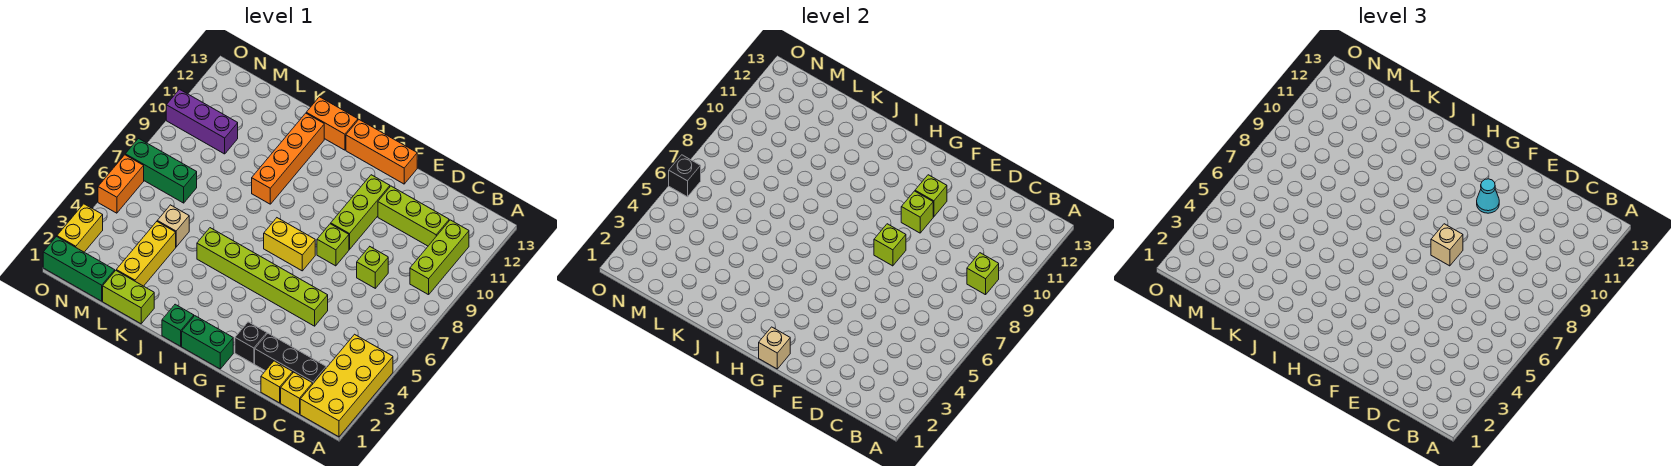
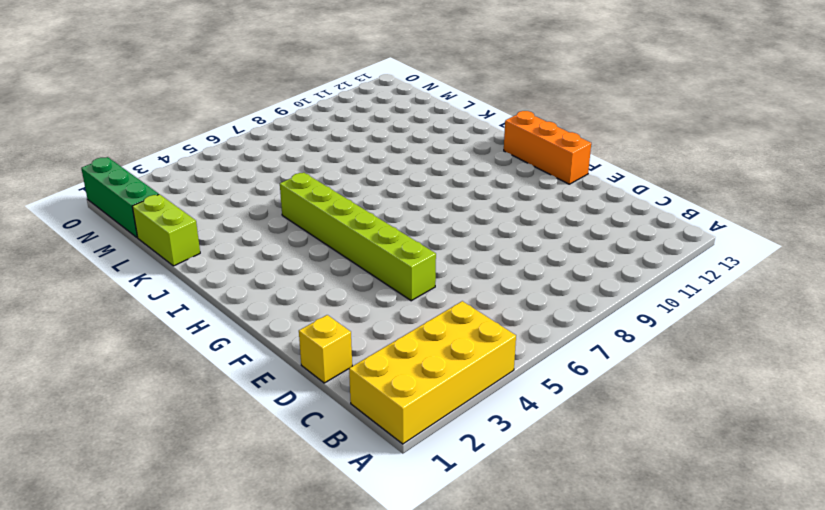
none -> lime brick B9:B11 level 1
none -> yellow brick C1 level 1
none -> black brick C2:E2 level 1
none -> lime brick C11:E11 level 1

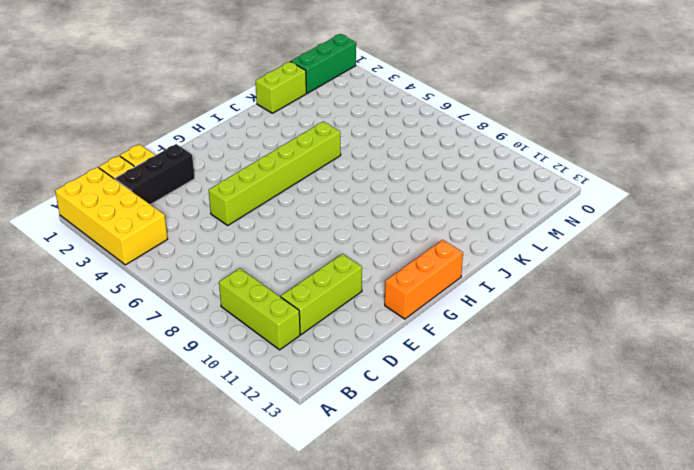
none -> lime brick D8 level 1
none -> black brick F2 level 1
none -> lime brick F8 level 1
none -> lime brick F9:F11 level 1

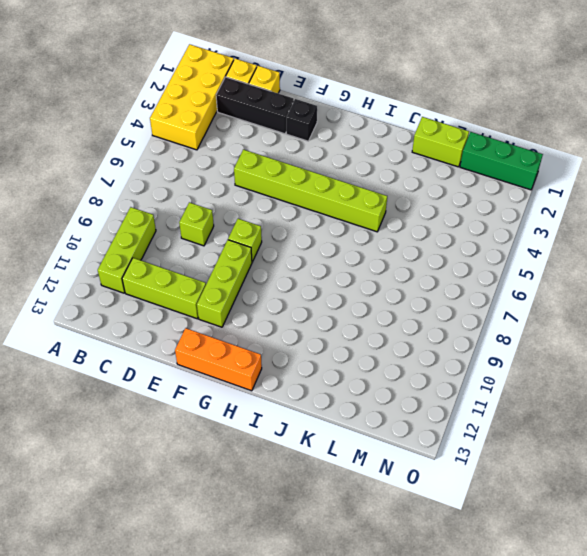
none -> green brick G1:H1 level 1
none -> yellow brick G7:H7 level 1
none -> green brick I1 level 1
none -> orange brick I13:J13 level 1

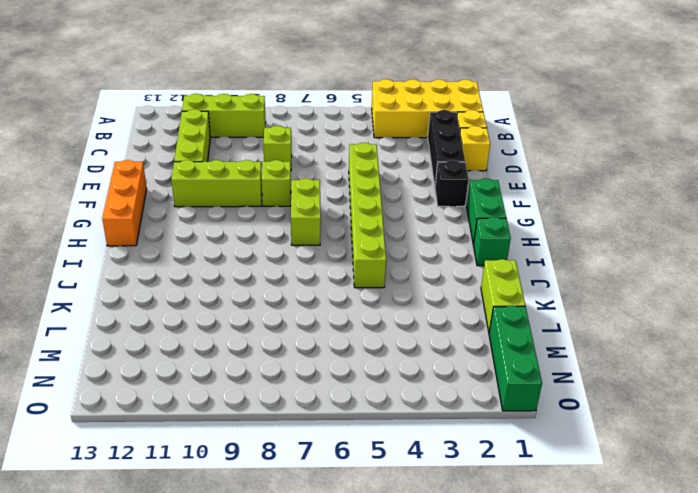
lime brick G7:H7 level 1 -> yellow brick G7:H7 level 1
none -> orange brick I13:J13 level 1
none -> orange brick J9:J12 level 1
none -> yellow brick L2:L4 level 1
none -> tan brick L5 level 1

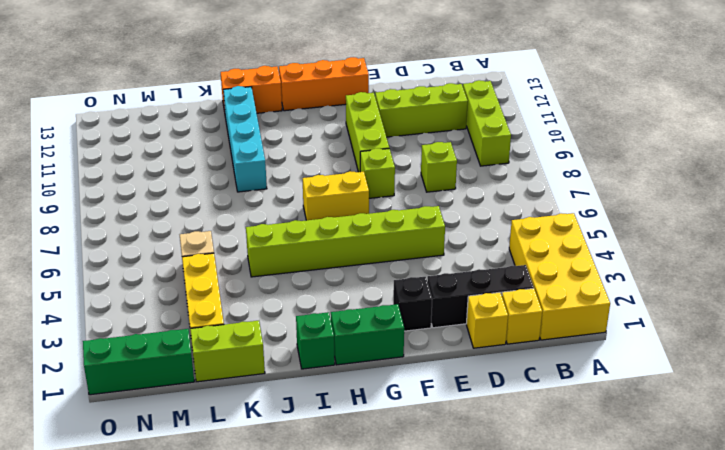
cyan brick J9:J12 level 1 -> orange brick J9:J12 level 1
none -> green brick M7:O7 level 1
none -> purple brick M10:O10 level 1
none -> yellow brick O2:O3 level 1
none -> orange brick O5:O6 level 1

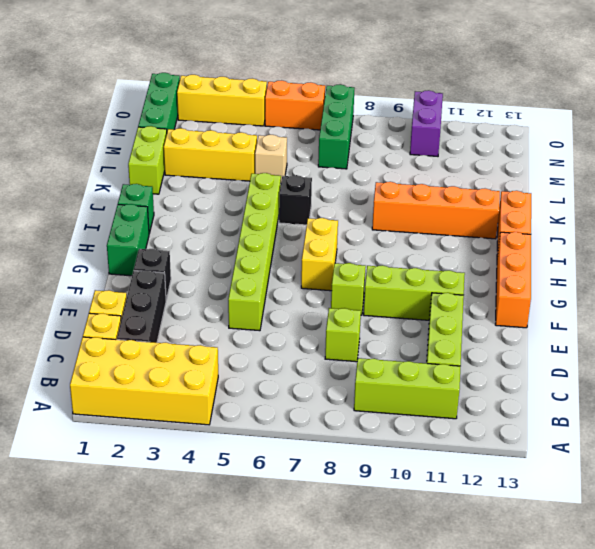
black brick J6 level 1 -> black brick O6 level 2
purple brick N10:O10 level 1 -> purple brick M10:O10 level 1
yellow brick O2:O4 level 1 -> yellow brick O2:O3 level 1
none -> lime brick B9 level 2
none -> lime brick F8 level 2
none -> lime brick F10 level 2
none -> lime brick F11 level 2

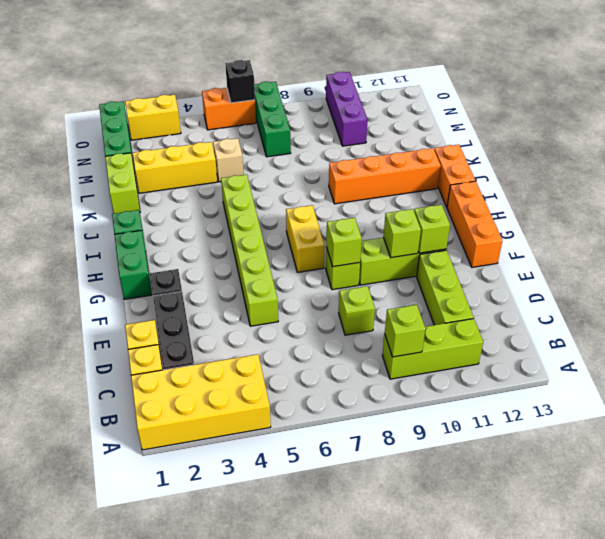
none -> tan brick G1 level 2
none -> tan brick F8 level 3
none -> cyan cone F11 level 3

